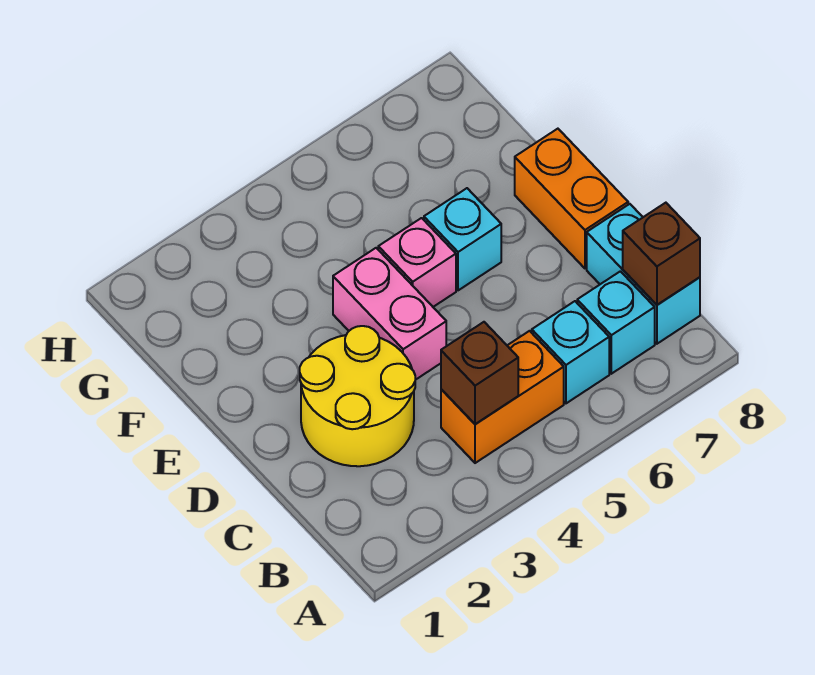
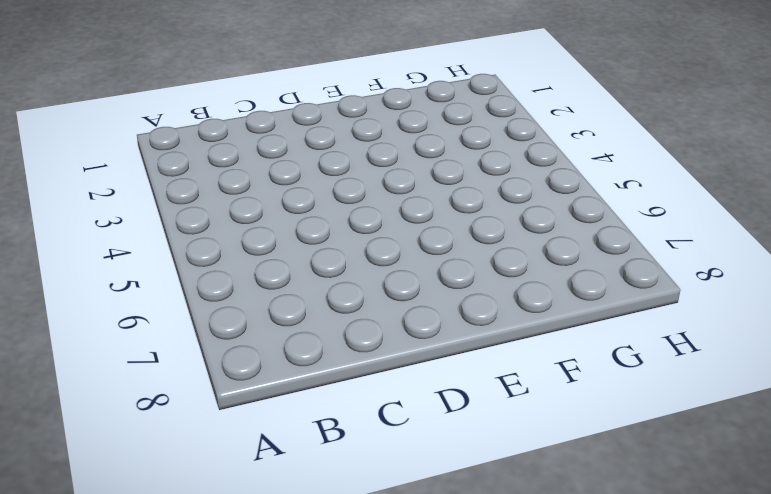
none -> orange brick B4:B5 level 1
none -> cyan brick B6 level 1

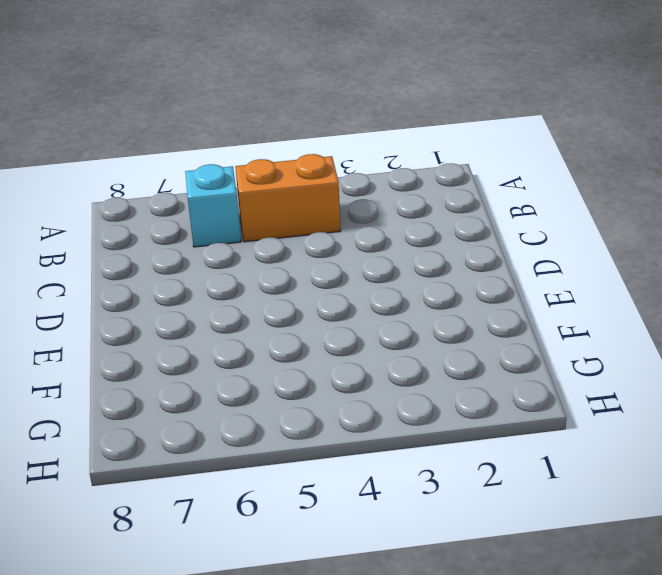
none -> cyan brick B7 level 1
none -> cyan brick B8:C8 level 1

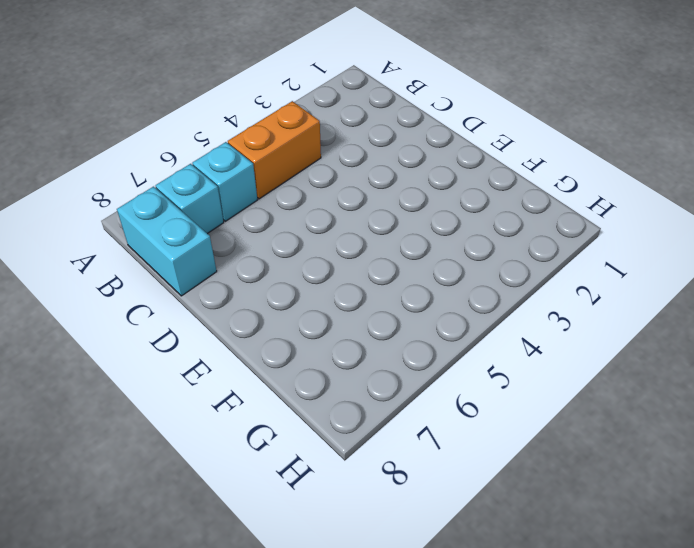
none -> yellow round brick C2:D3 level 1
none -> pink brick D4:E4 level 1

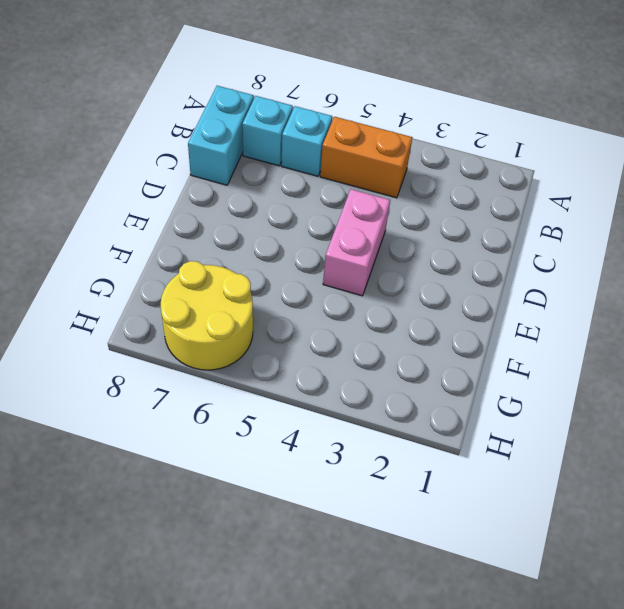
yellow round brick G6:H7 level 1 -> yellow round brick C2:D3 level 1
none -> orange brick D8:E8 level 1
none -> pink brick E5 level 1

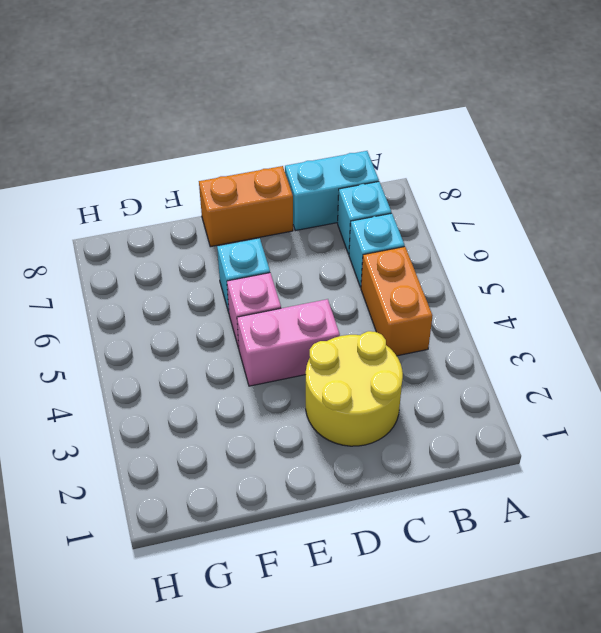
none -> brown brick B4 level 2
none -> brown brick B8 level 2

